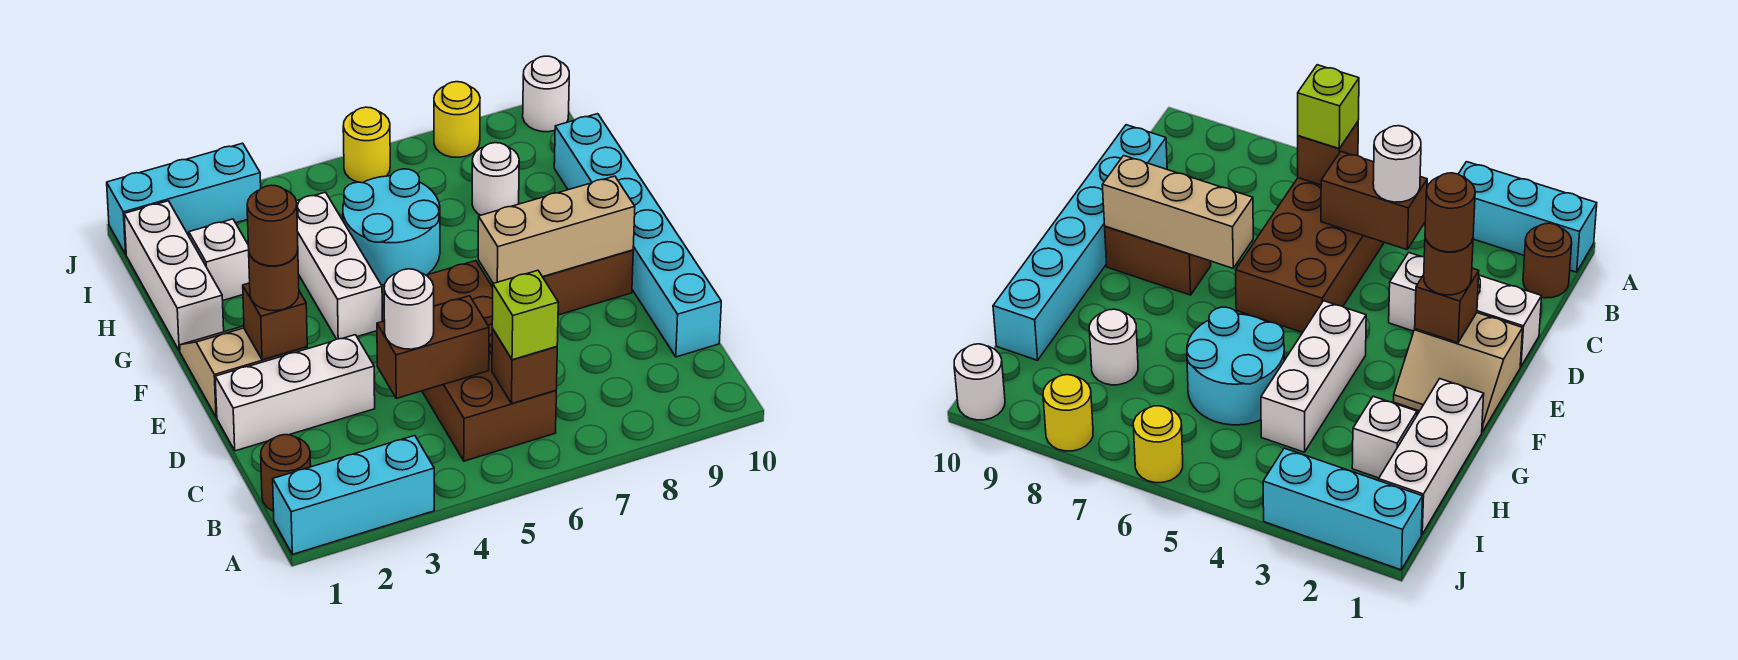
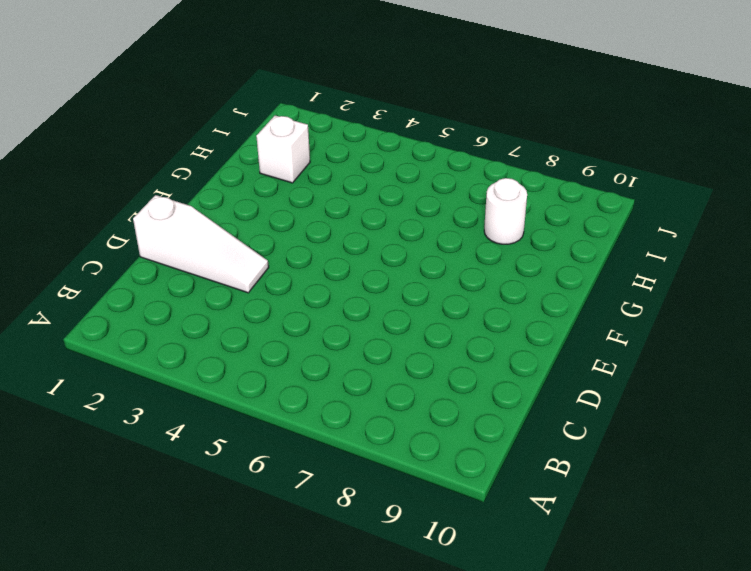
white slope D1:D3 level 1 top 1 -> white brick D1:D3 level 1
none -> cyan brick A1:A3 level 1
none -> brown round brick B1 level 1
none -> brown brick B5:E6 level 1

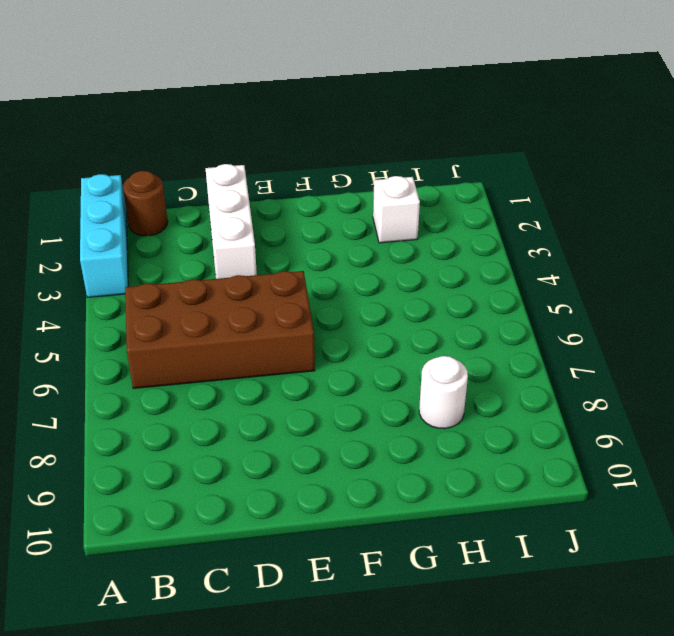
none -> cyan brick C10:H10 level 1
none -> tan slope E1:F2 level 1 top E
none -> brown brick E8:E9 level 1

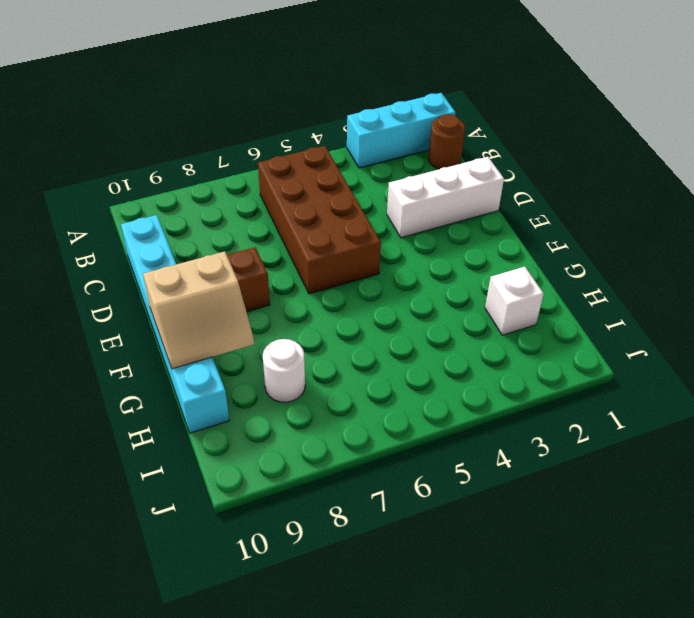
tan slope F9:G10 level 2 top F -> tan slope E1:F2 level 1 top E
none -> white brick F4:H4 level 1
none -> white brick G1:I1 level 1
none -> cyan round brick G5:H6 level 1

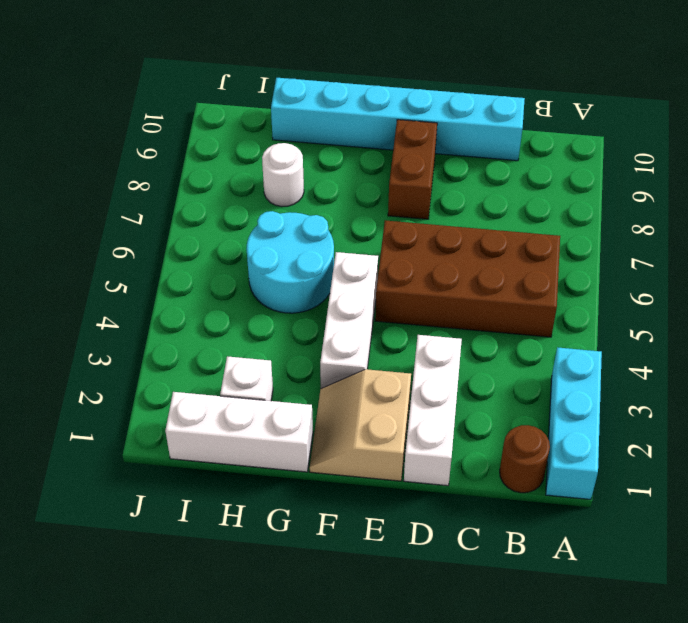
white brick F3:F5 level 1 -> white brick F4:H4 level 1
none -> cyan brick J1:J3 level 1
none -> yellow round brick J6 level 1
none -> yellow round brick J8 level 1

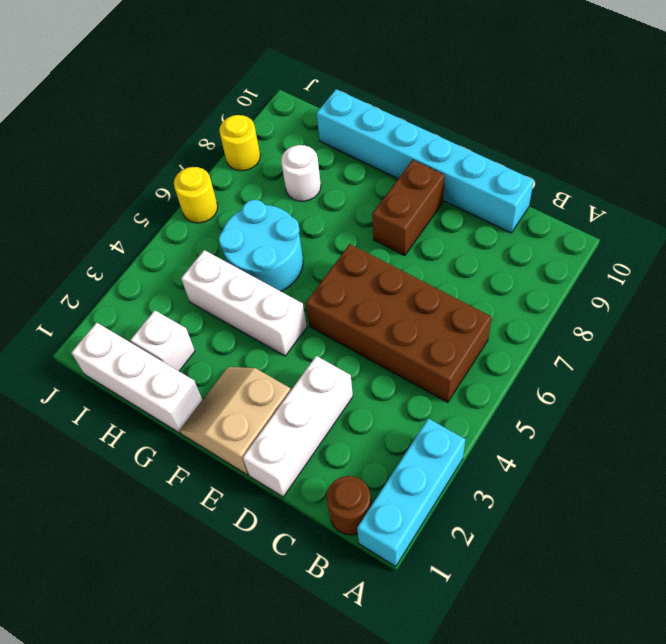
none -> cyan brick J1:J3 level 1
none -> white round brick J10 level 1
none -> brown brick B6 level 2

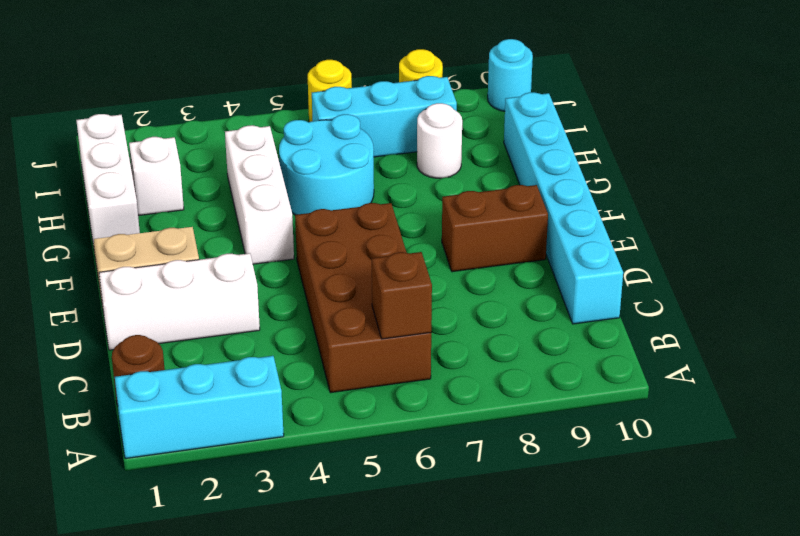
cyan brick I6:I8 level 1 -> cyan brick J1:J3 level 1
cyan round brick J10 level 1 -> white round brick J10 level 1
none -> brown brick C4:C5 level 2
none -> brown brick E2 level 2
none -> tan brick E7:E9 level 2

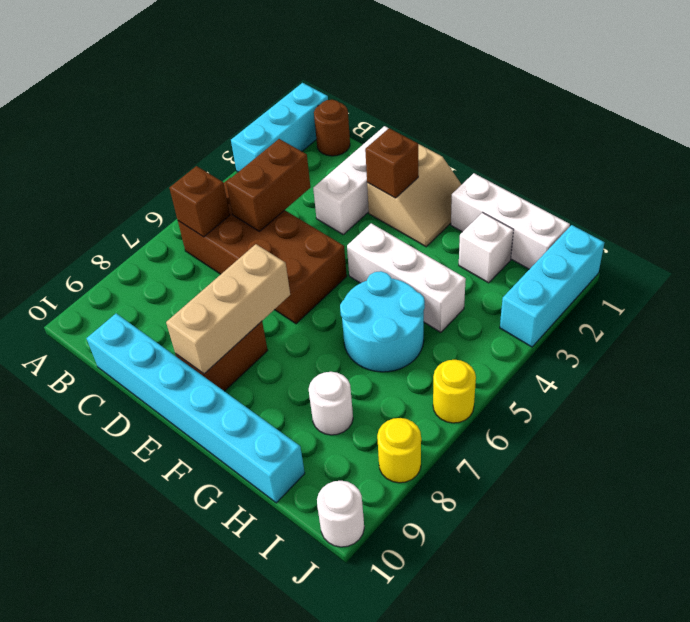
none -> lime brick B6 level 3
none -> white round brick C4 level 3
none -> brown round brick E2 level 3

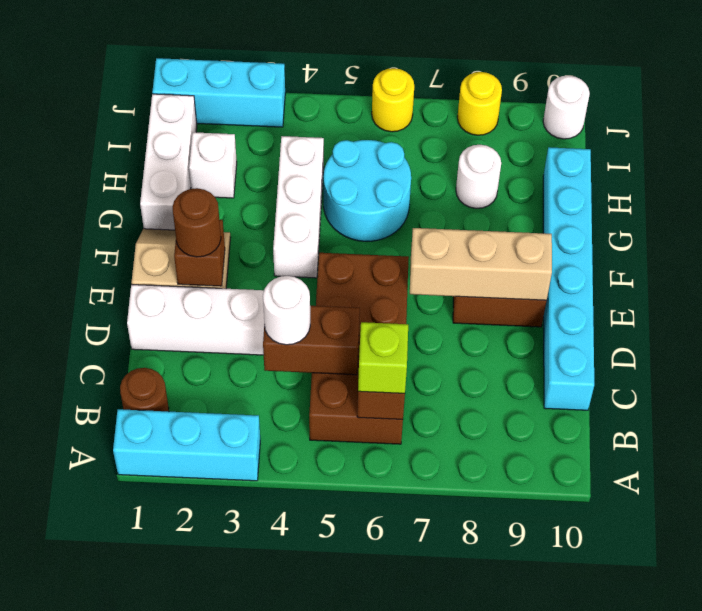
none -> brown round brick E2 level 4

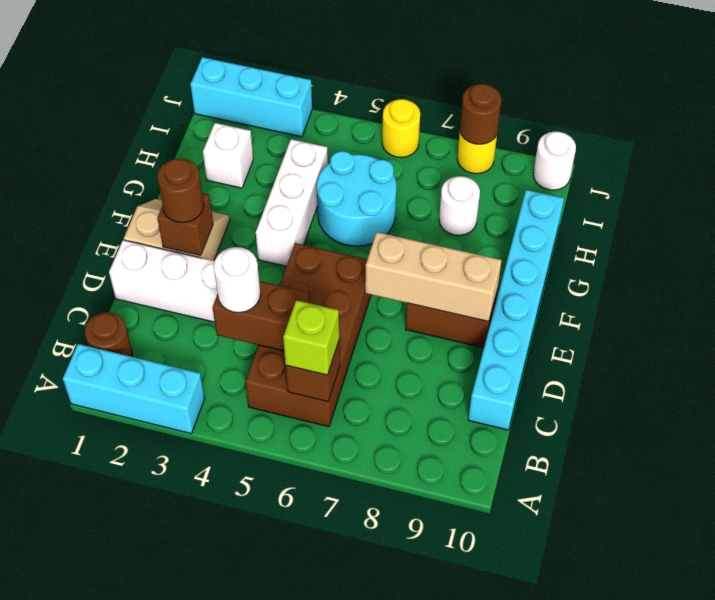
brown round brick J8 level 2 -> brown round brick E2 level 4
none -> white brick G1:I1 level 1

